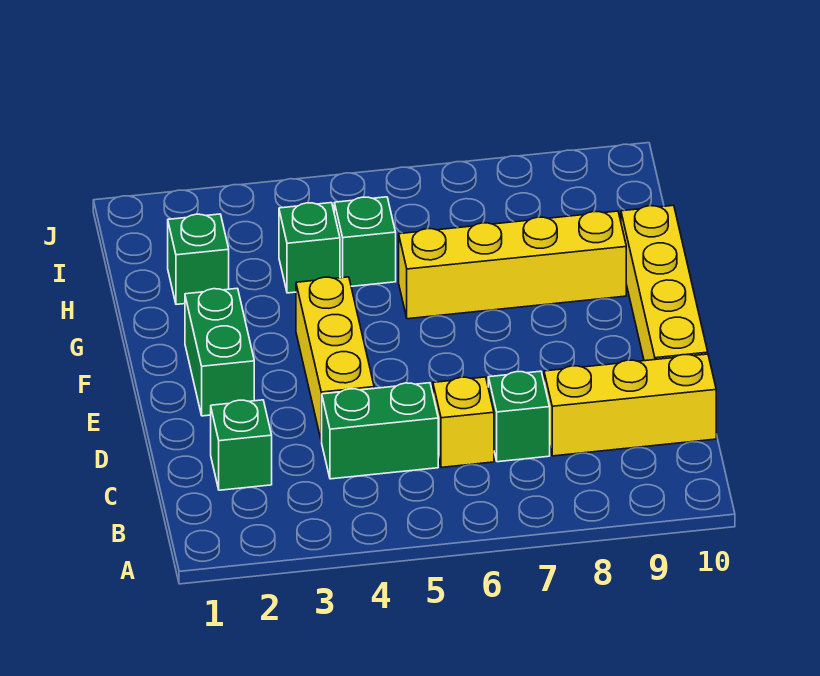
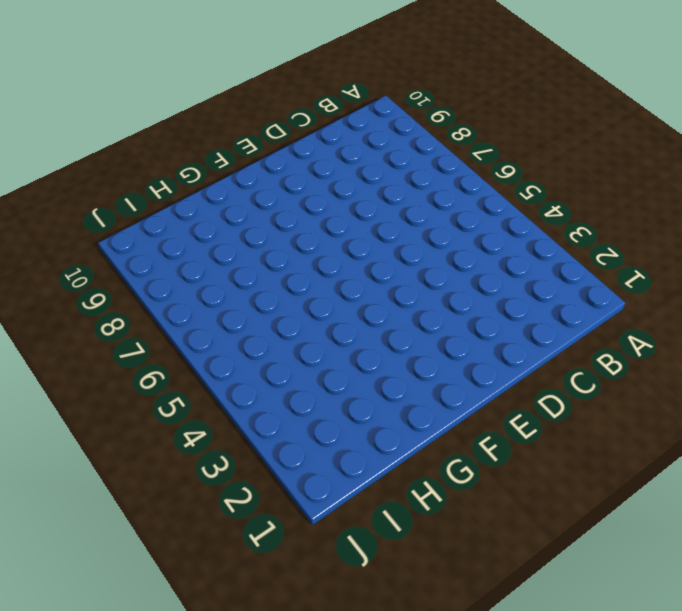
none -> green brick C2 level 1
none -> green brick C4:C5 level 1
none -> yellow brick C6 level 1

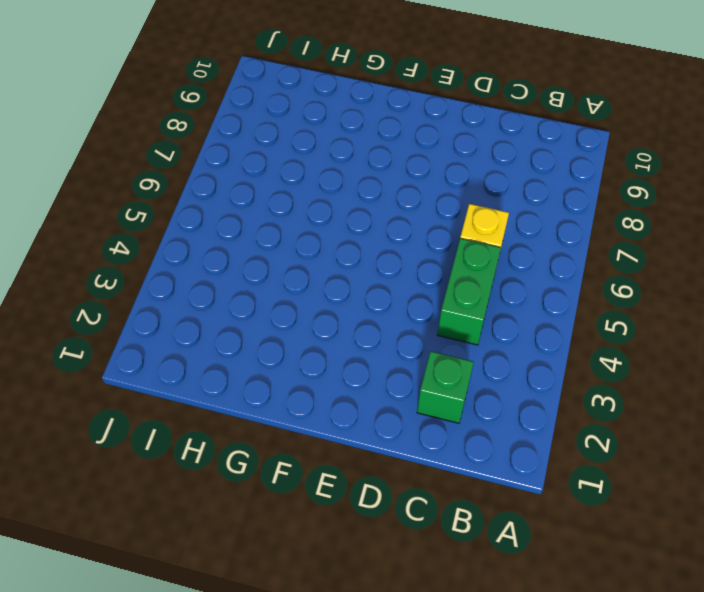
none -> green brick C7 level 1
none -> yellow brick C8:C10 level 1
none -> yellow brick D4:F4 level 1

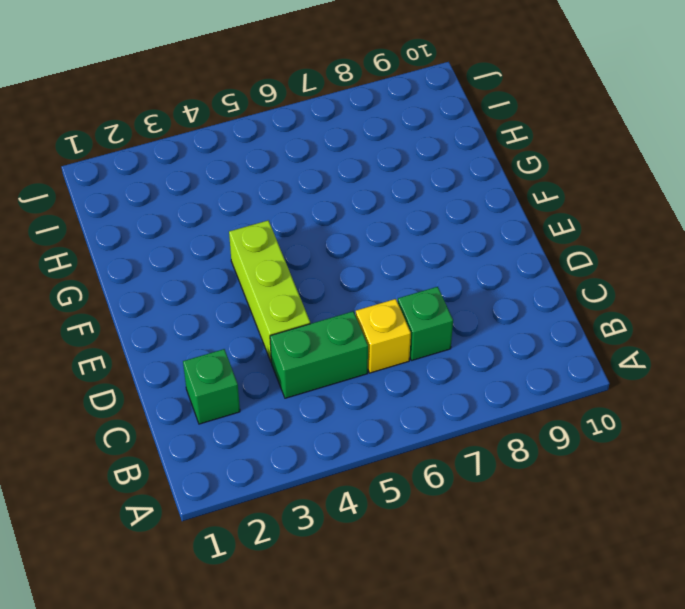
lime brick D4:F4 level 1 -> yellow brick D4:F4 level 1
none -> yellow brick C8:C10 level 1
none -> yellow brick D10:G10 level 1
none -> green brick E2:F2 level 1

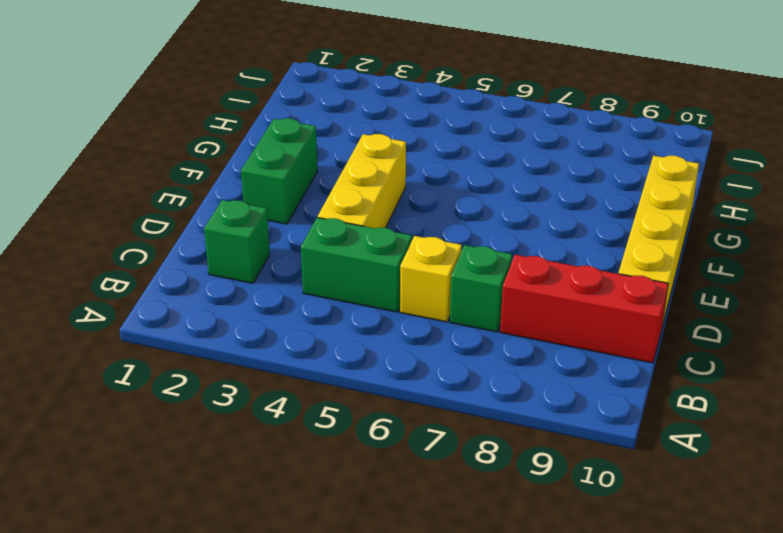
red brick C8:C10 level 1 -> yellow brick C8:C10 level 1
none -> yellow brick G6:G9 level 1
none -> green brick H2 level 1
none -> green brick H4 level 1

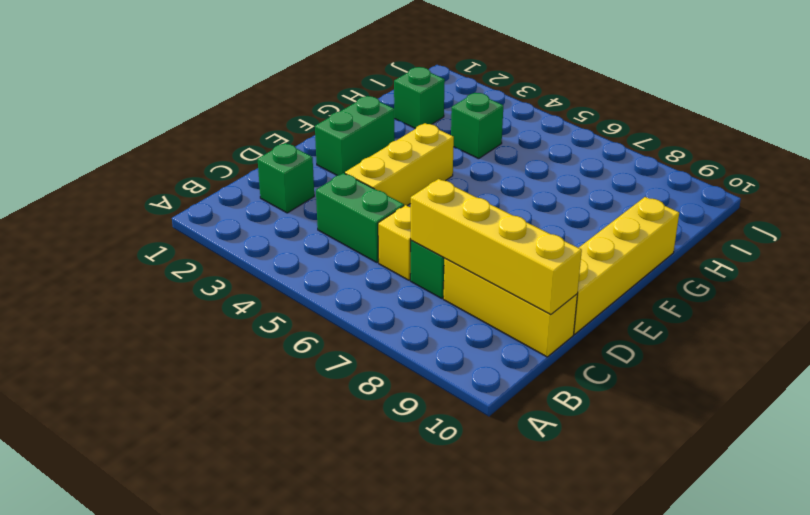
yellow brick C7:C10 level 2 -> yellow brick G6:G9 level 1
none -> green brick H5 level 1

